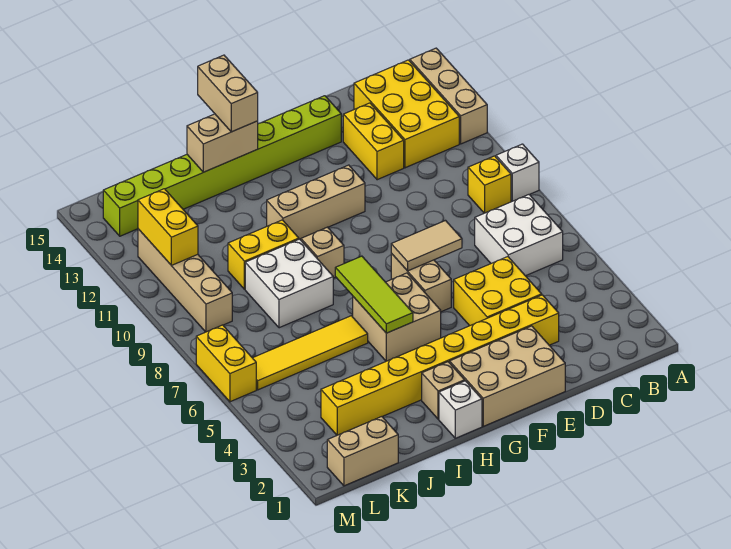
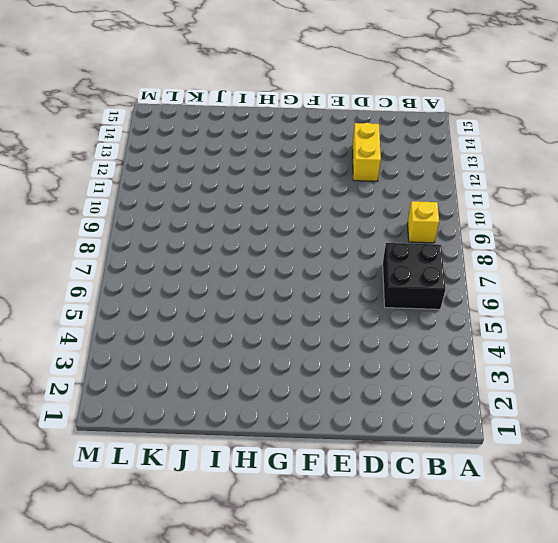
black brick B6:C7 level 1 -> white brick B6:C7 level 1
none -> white brick A9 level 1
none -> tan brick A12:A14 level 1
none -> yellow brick B12:C14 level 1

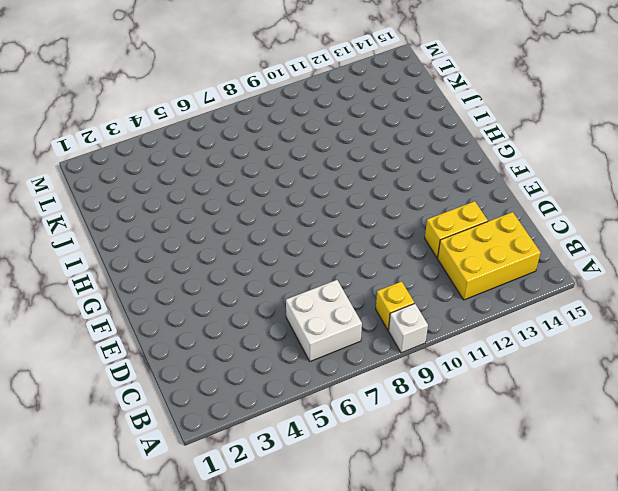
none -> tan brick A12:A14 level 1
none -> yellow brick D3:K3 level 1
none -> yellow brick D4:E5 level 1

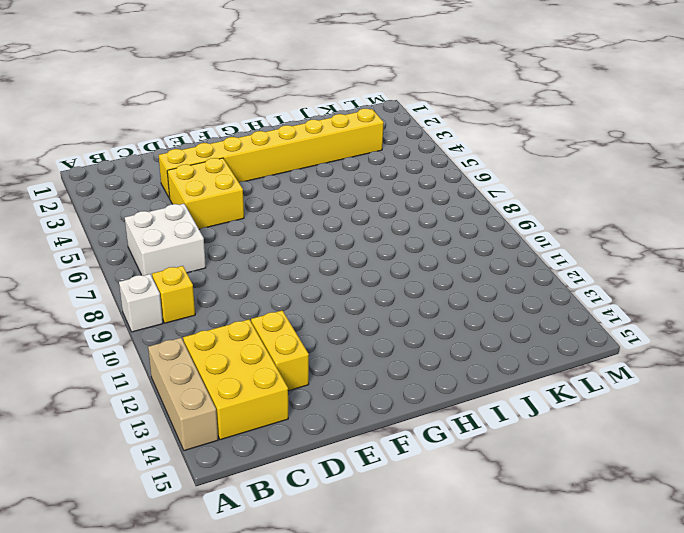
none -> tan brick E1:G2 level 1
none -> lime brick E14:L14 level 1
none -> tan brick F6:F7 level 1

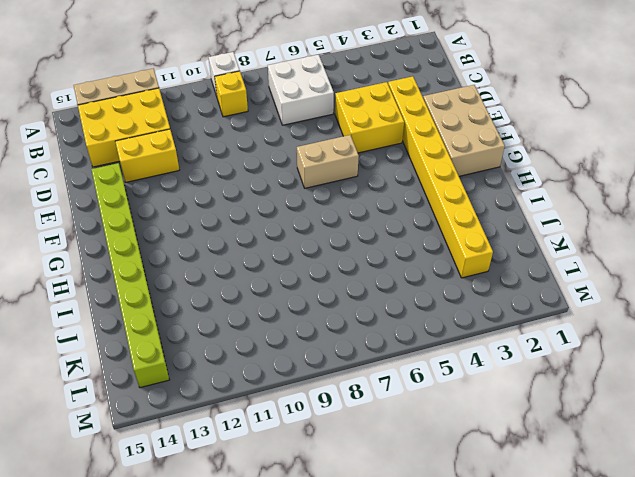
none -> tan brick F11:H11 level 1
none -> tan brick G5:H6 level 1
none -> white brick H1 level 1

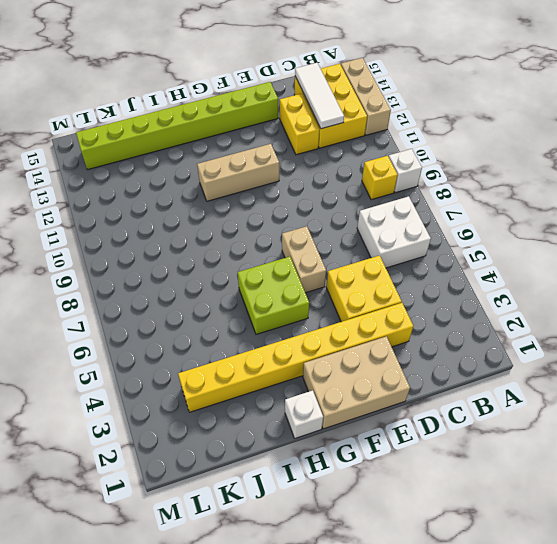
white tile C12:C14 level 2 -> none
lime brick G5:H6 level 1 -> tan brick G5:H6 level 1
none -> tan brick H2 level 1
none -> tan brick H9 level 1
none -> yellow tile I6:L6 level 1

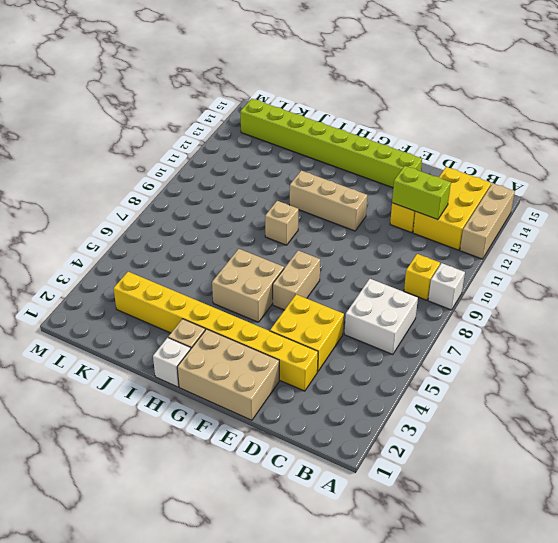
lime brick C12:D12 level 2 -> none
none -> yellow tile I6:L6 level 1
none -> white brick I8:J9 level 1
none -> yellow brick I10:J10 level 1

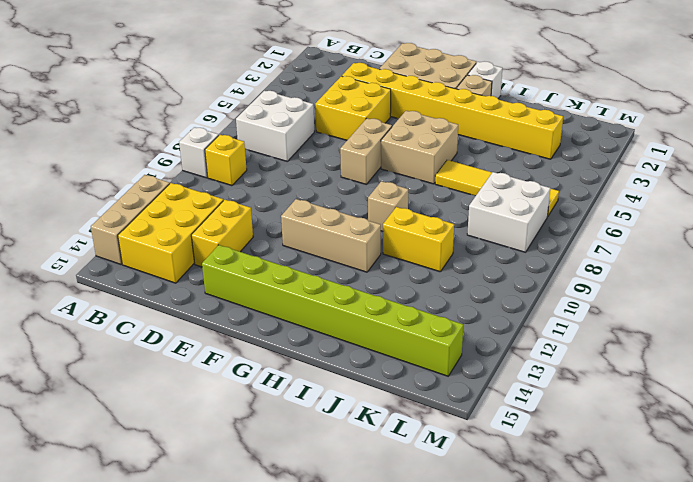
white brick K7:L8 level 1 -> white brick I8:J9 level 1
none -> tan brick K1:L1 level 1
none -> tan brick L9:L12 level 1
none -> yellow brick M6:M7 level 1

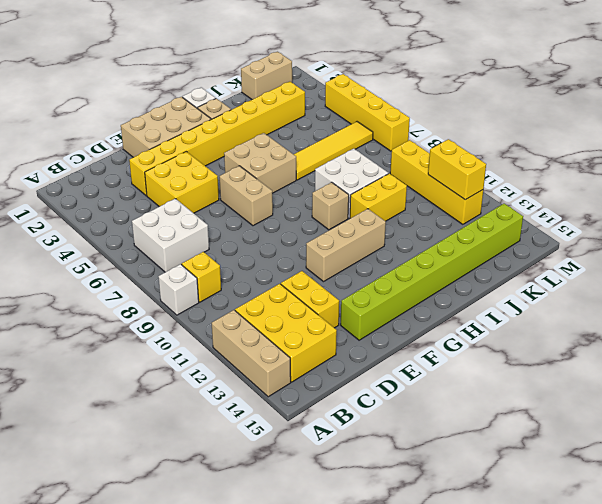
yellow brick L9:L12 level 1 -> tan brick L9:L12 level 1
yellow brick M4:M7 level 1 -> yellow brick M6:M7 level 1
none -> tan tile E7:F7 level 2
none -> lime tile H5:H7 level 2
none -> tan brick H14:I14 level 2

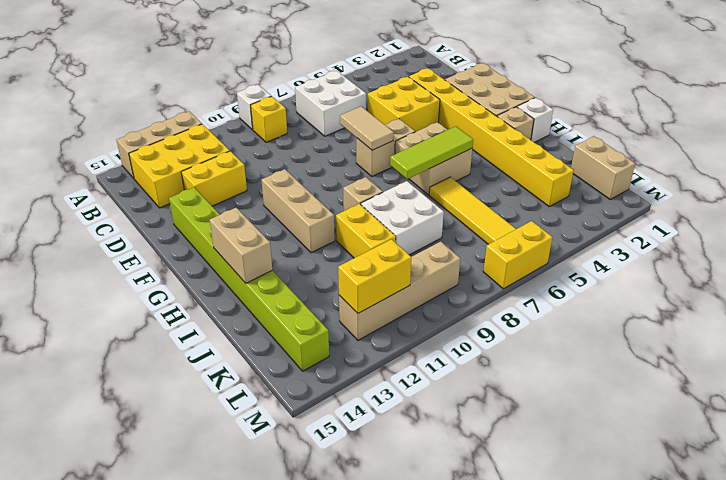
none -> tan brick H14:H15 level 3

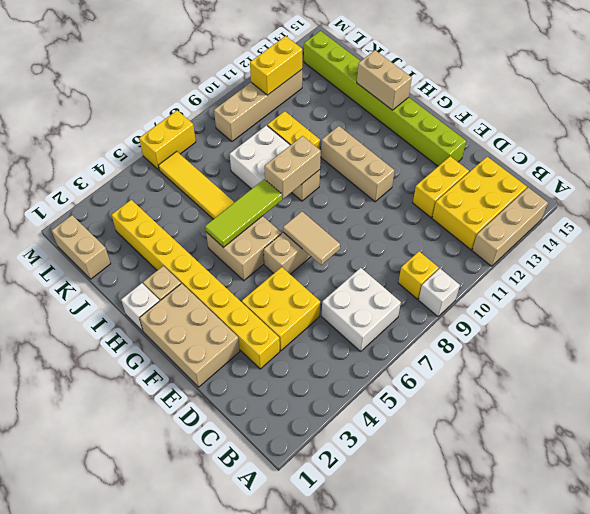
tan brick H8:H9 level 2 -> tan brick H14:H15 level 3

